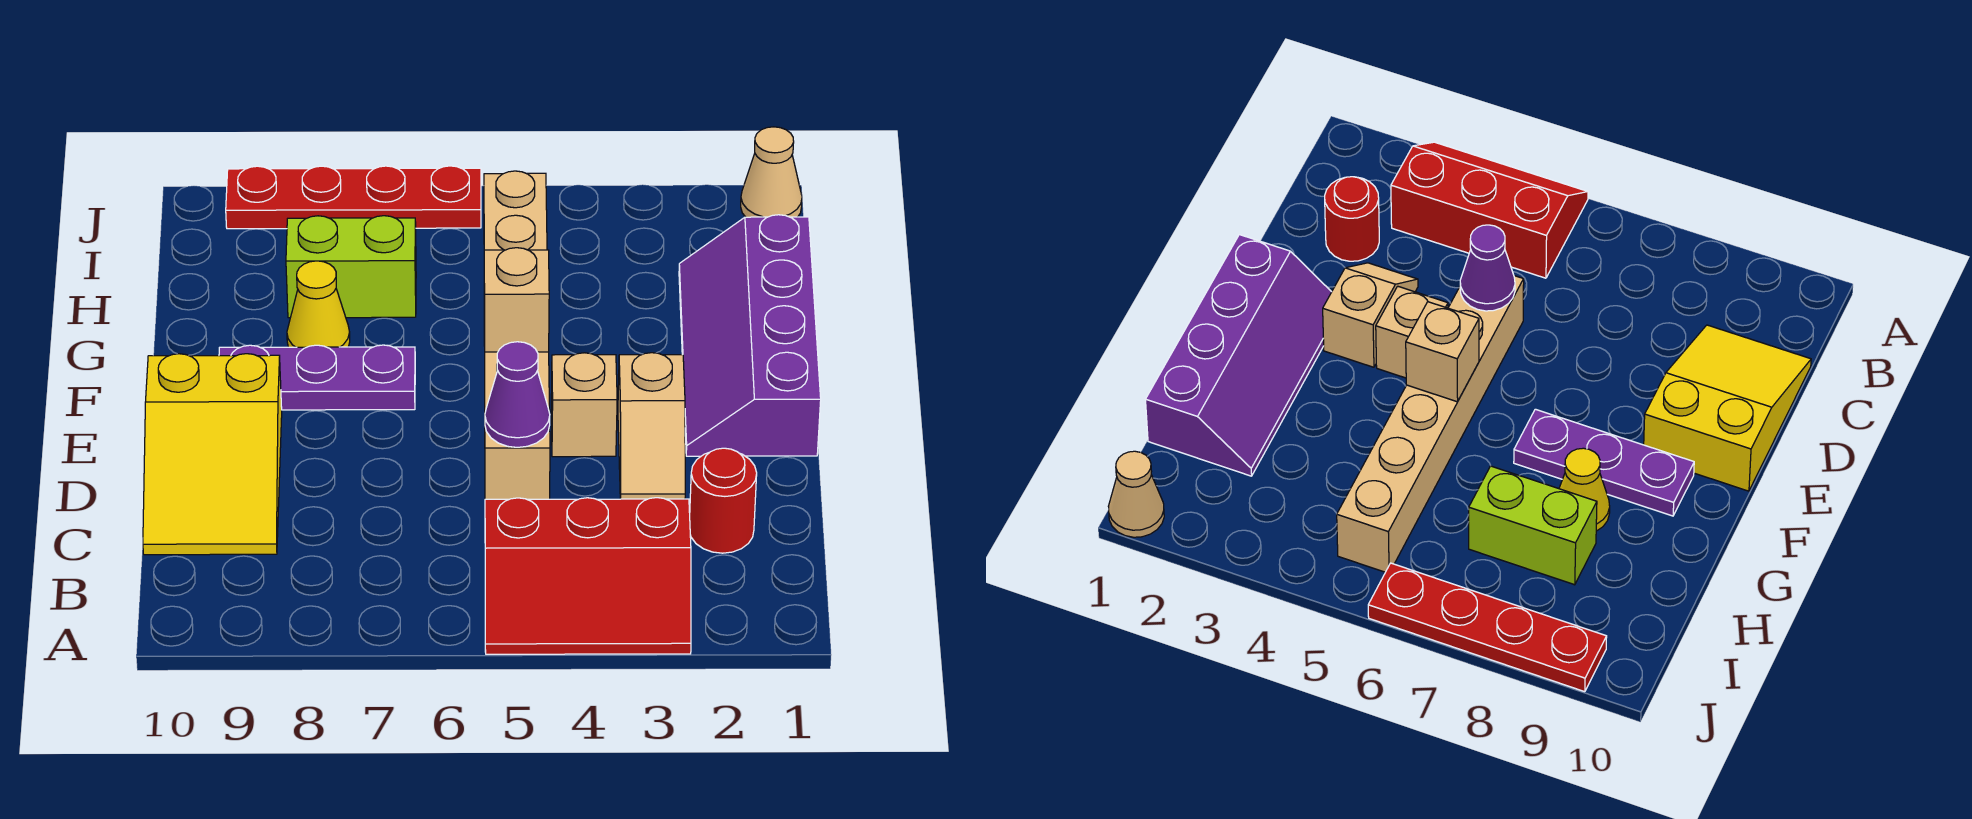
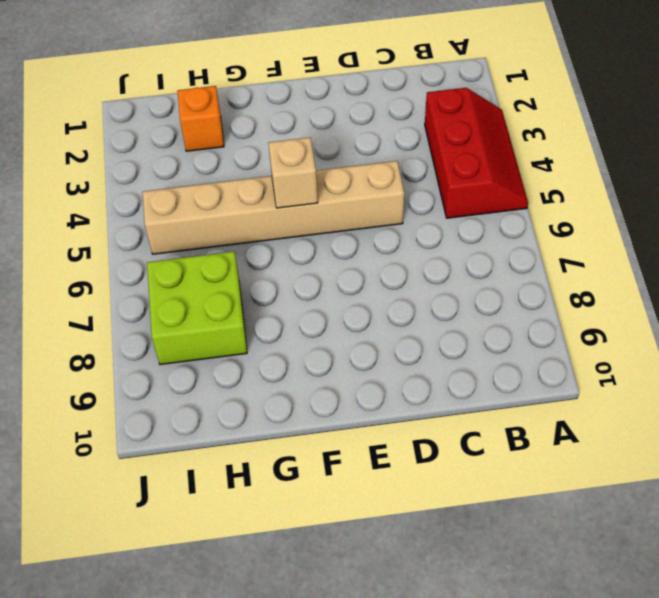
orange brick H2 level 1 -> purple slope E1:H2 level 1 top 1
lime brick H7:I8 level 1 -> lime brick H7:H8 level 1
none -> red round brick C2 level 1
none -> yellow slope C9:E10 level 1 top E
none -> tan slope D3:E3 level 1 top E

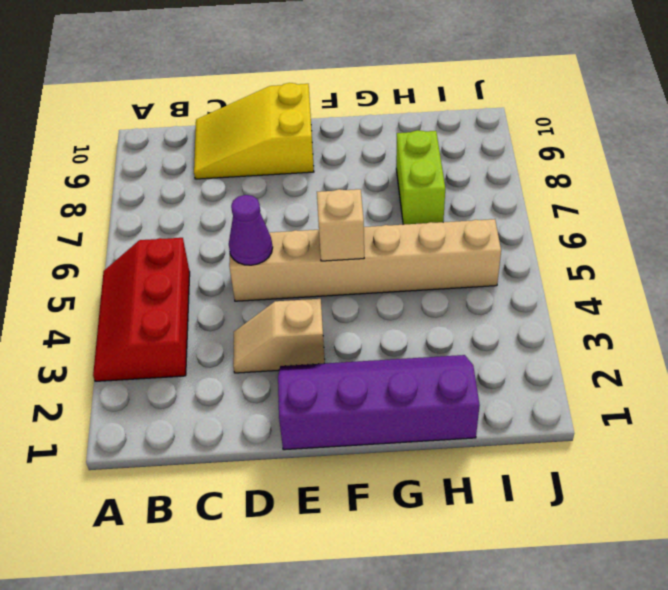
none -> red round brick C2 level 1
none -> tan brick E4 level 1
none -> purple plate F7:F9 level 1

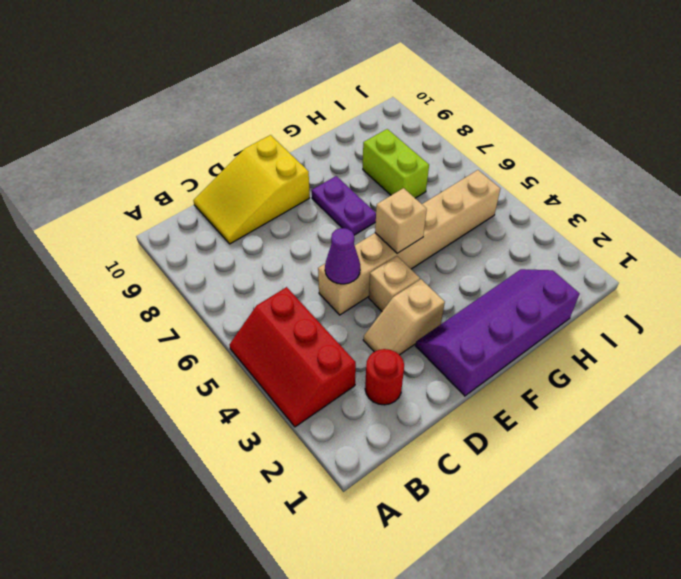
purple plate F7:F8 level 1 -> purple plate F7:F9 level 1
none -> yellow cone G8 level 1
none -> tan cone J1 level 1
none -> red plate J6:J9 level 1

